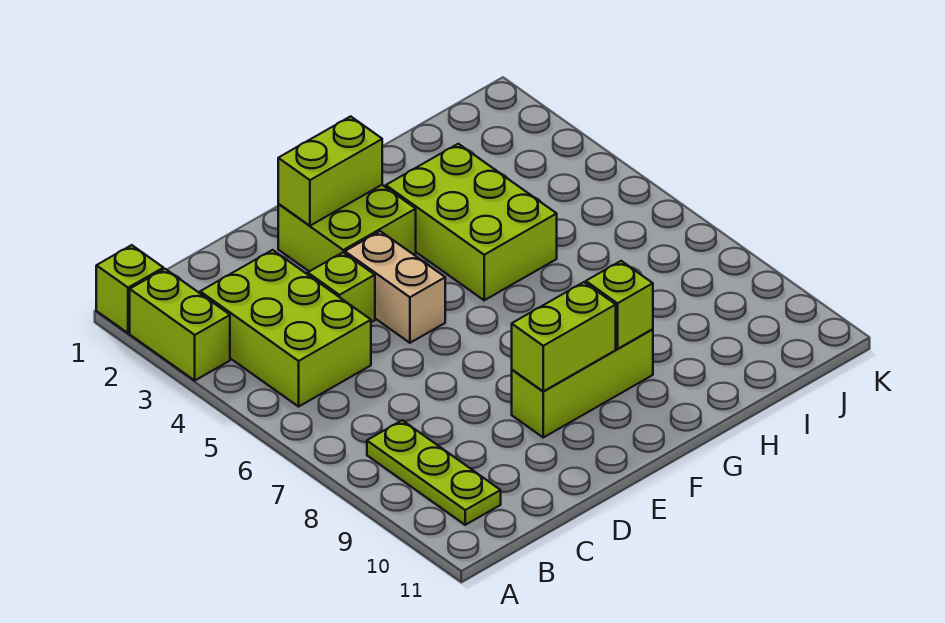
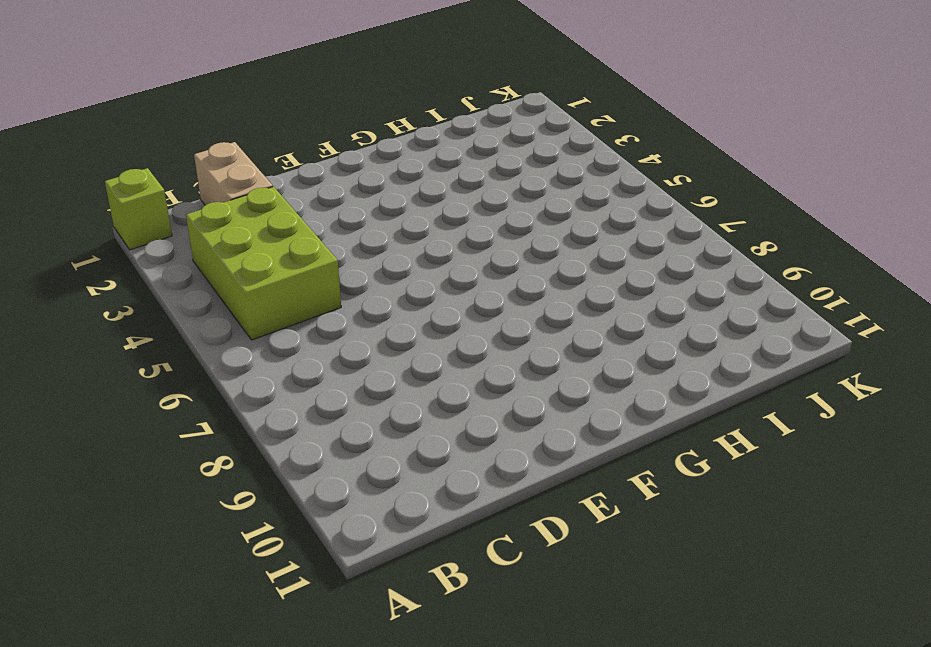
tan brick C1:C2 level 1 -> tan brick E4:E5 level 1
none -> lime brick A2:A3 level 1
none -> lime plate B8:B10 level 1
none -> lime brick D4 level 1

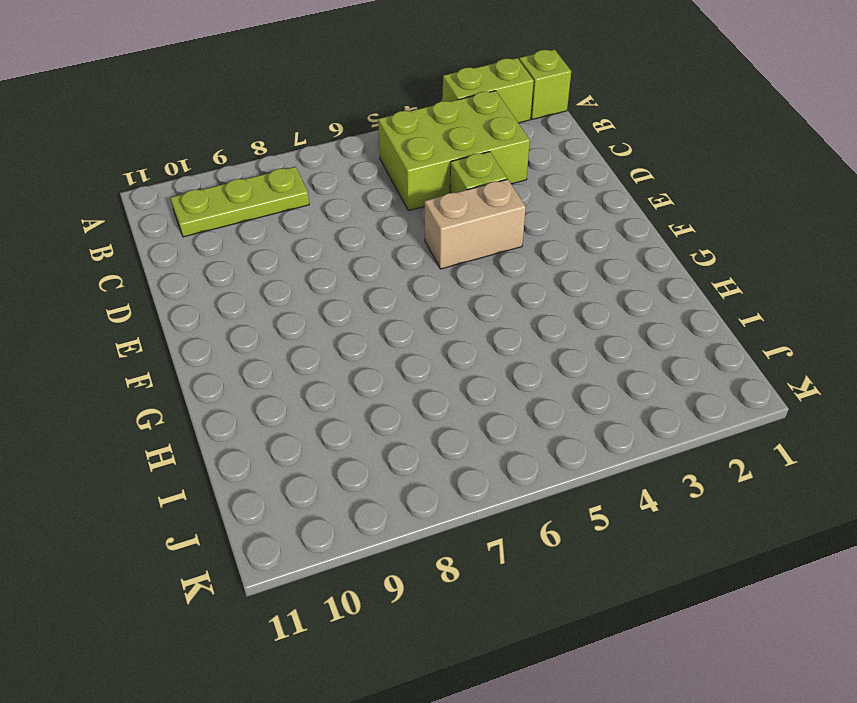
none -> lime brick E2:F3 level 1
none -> lime brick E9:G9 level 1
none -> lime brick G3:H5 level 1

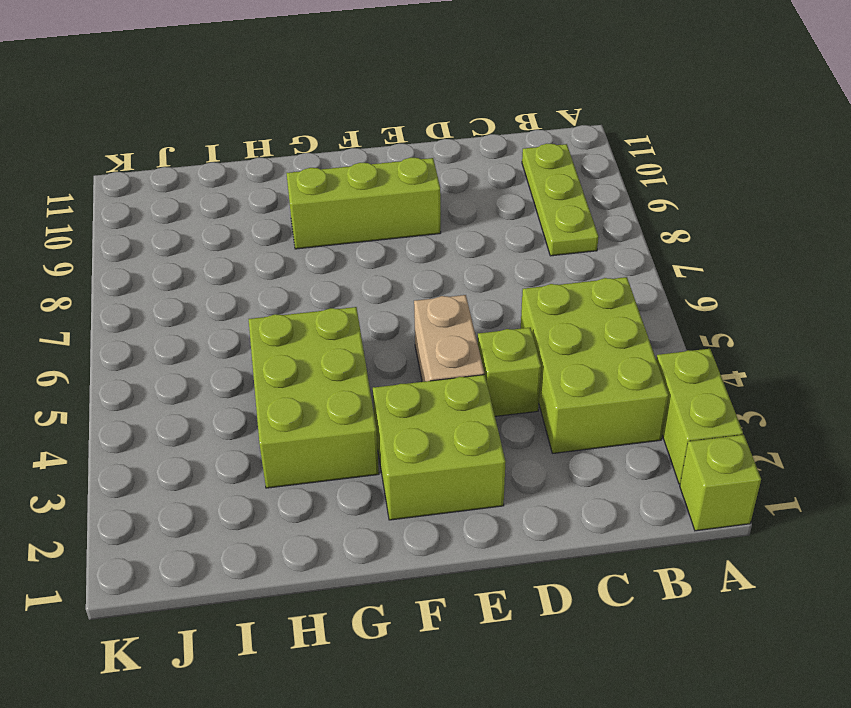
none -> lime brick E2:F2 level 2
none -> lime brick E9:F9 level 2
none -> lime brick G9 level 2

